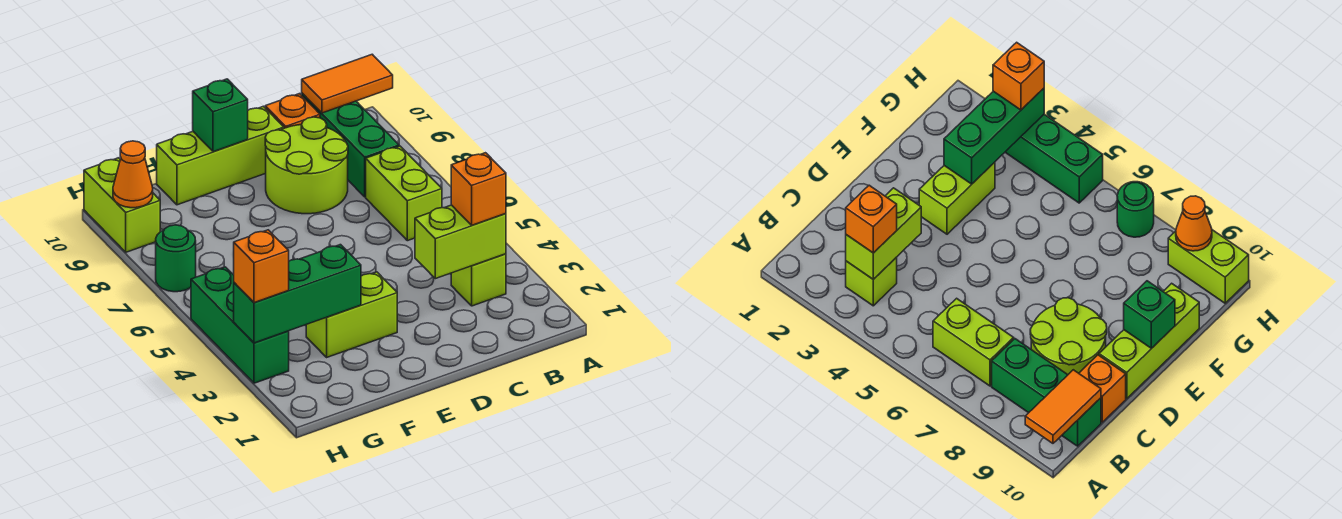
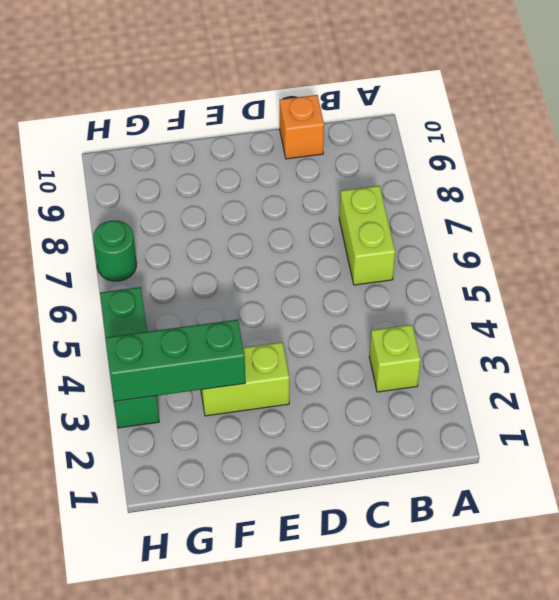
none -> green brick B8:B10 level 1
none -> lime round brick C8:D9 level 1
none -> lime brick D10:F10 level 1

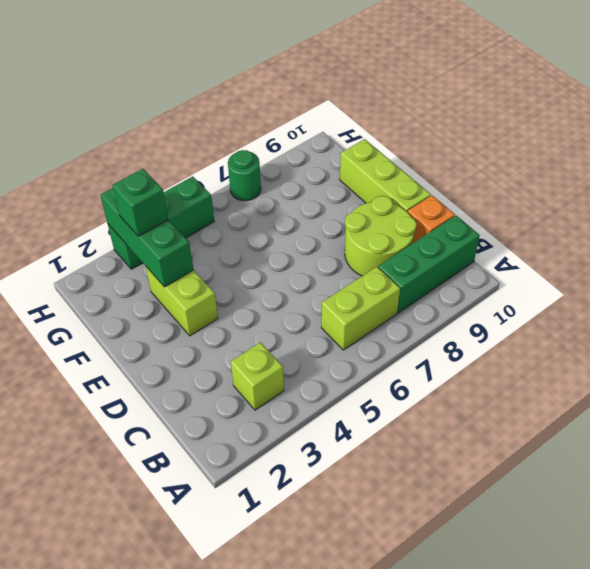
green brick G3 level 3 -> green brick E10 level 2
none -> lime brick H9:H10 level 1
none -> orange tile A10:B10 level 2
none -> lime brick B3:C3 level 2

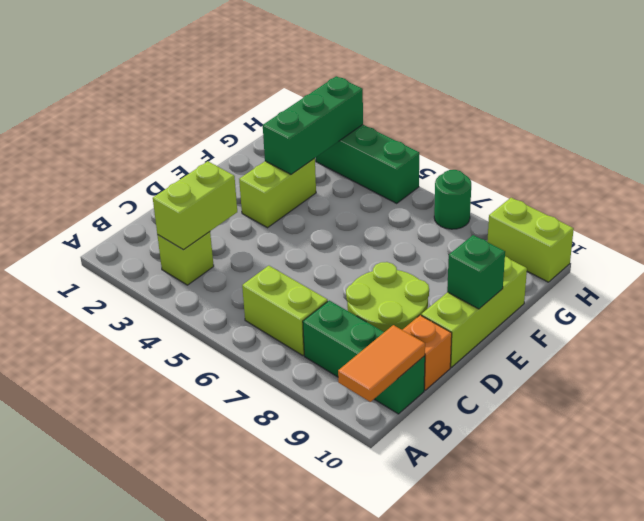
none -> orange cone H9 level 2
none -> orange brick B3 level 3
none -> orange brick H3 level 3

